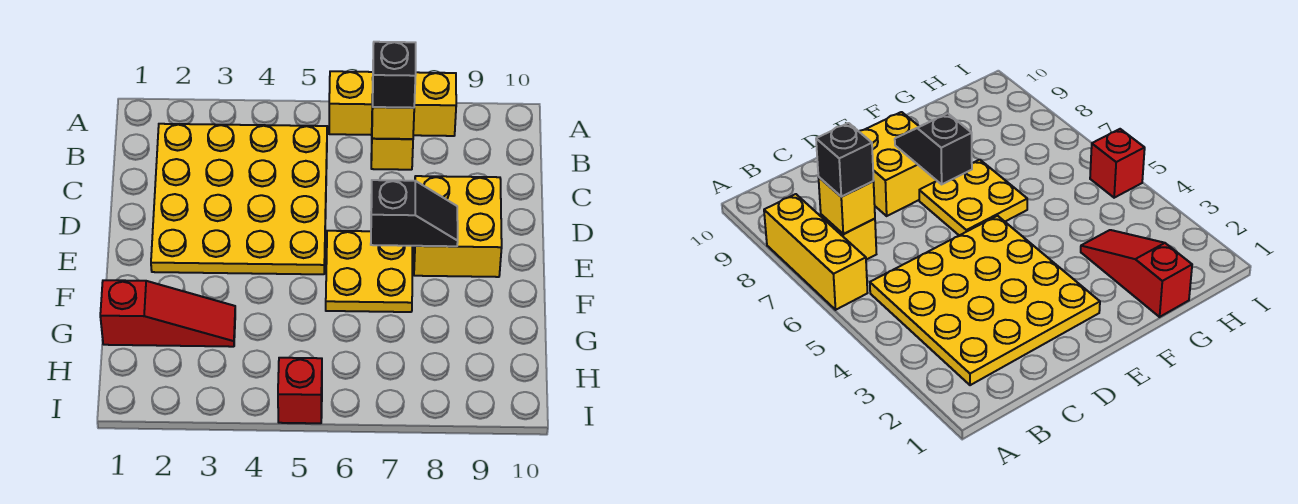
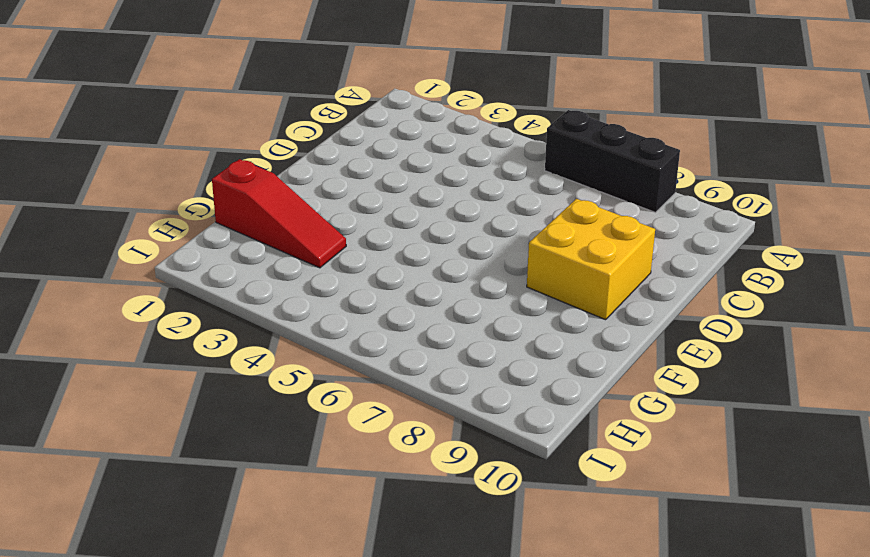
black brick A6:A8 level 1 -> yellow brick A6:A8 level 1
none -> yellow plate B2:E5 level 1
none -> yellow brick B7 level 1

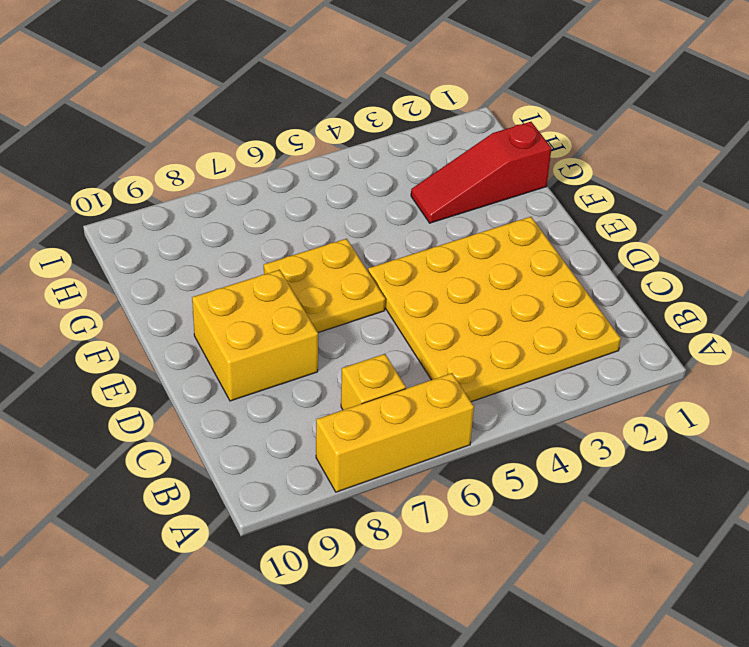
none -> red brick I5 level 1
none -> yellow brick B7 level 2

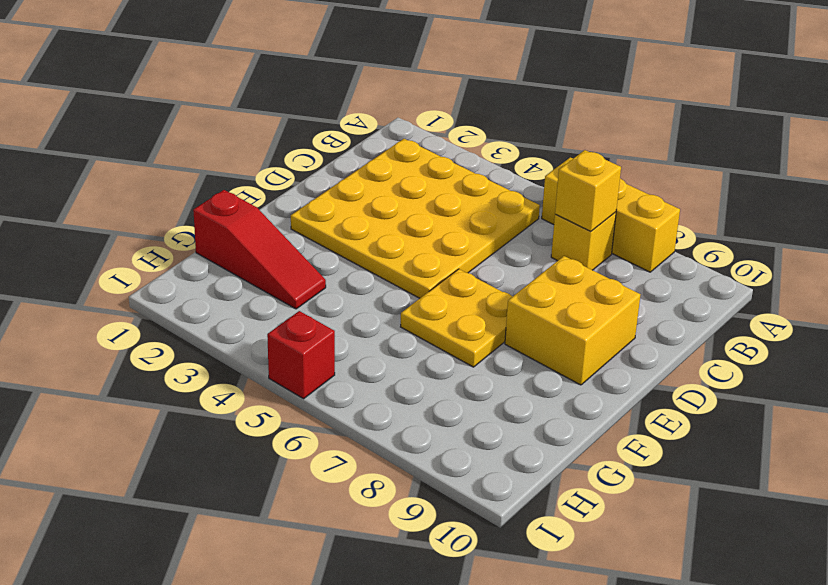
none -> black slope E7:E8 level 2 top 7
none -> black brick B7 level 3

